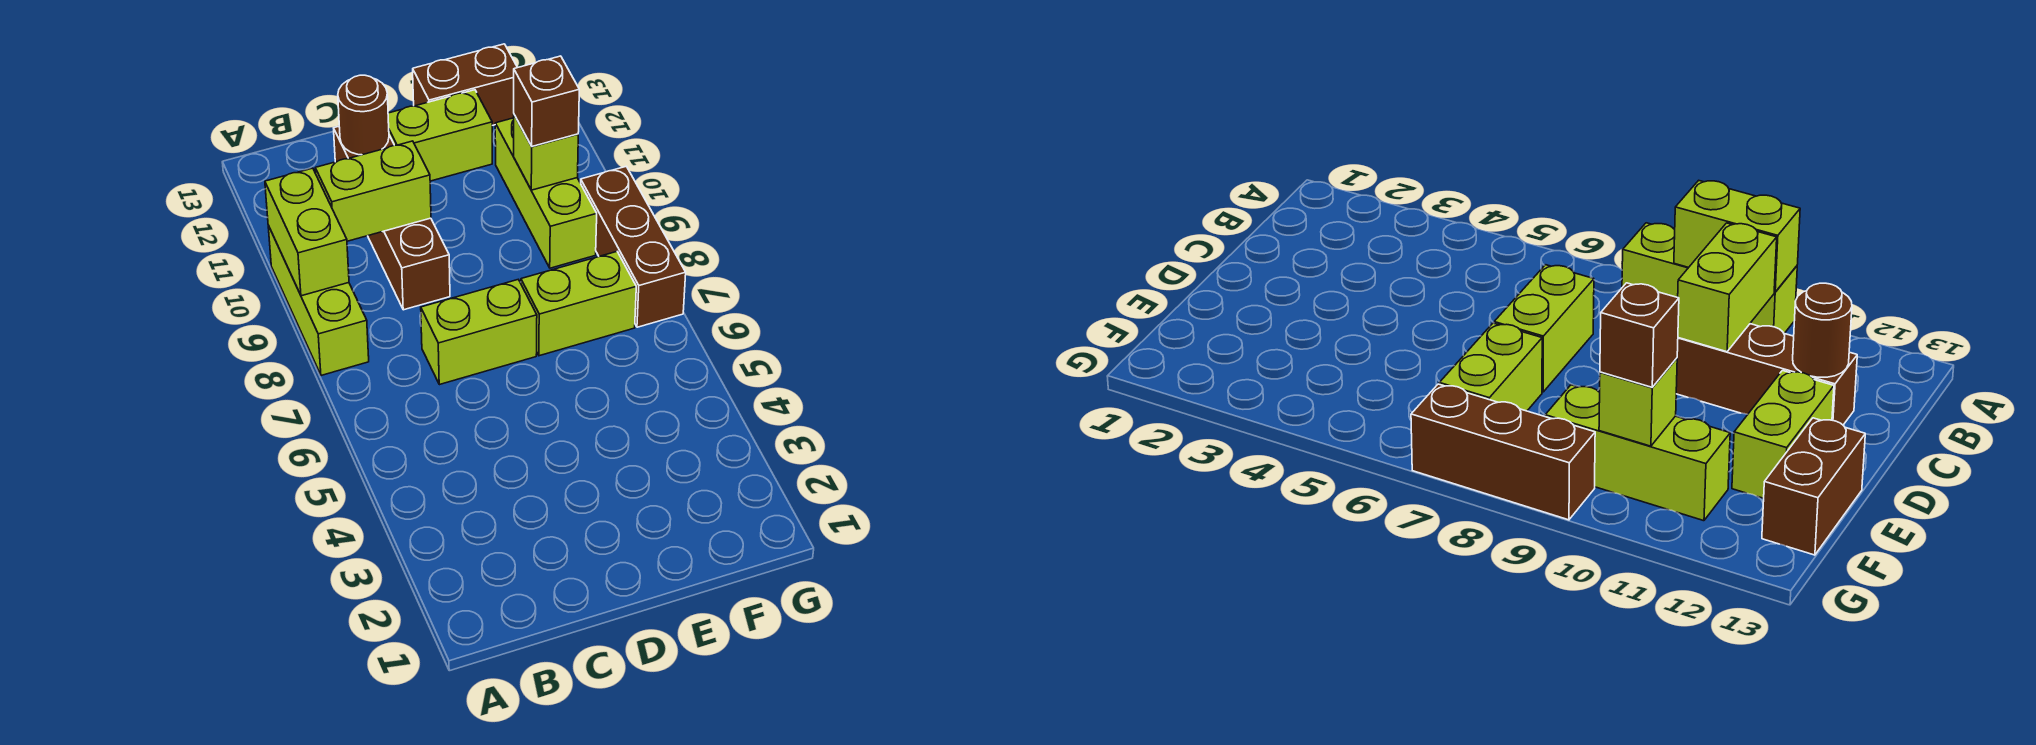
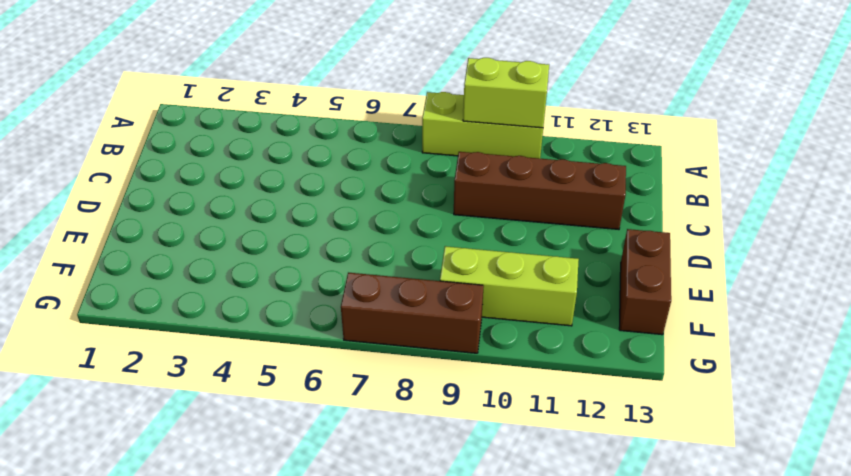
none -> lime brick C7:D7 level 1
none -> lime brick D12:E12 level 1
none -> lime brick E7:F7 level 1

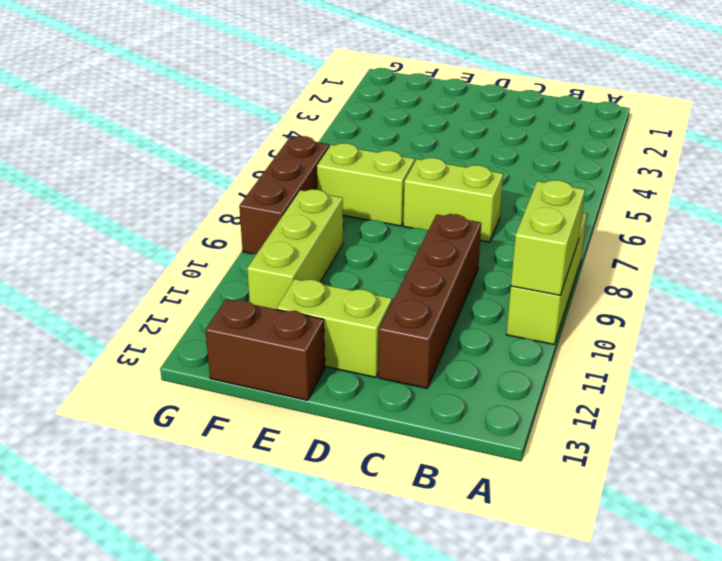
none -> lime brick B10:C10 level 2
none -> brown round brick C12 level 2
none -> lime brick F10 level 2

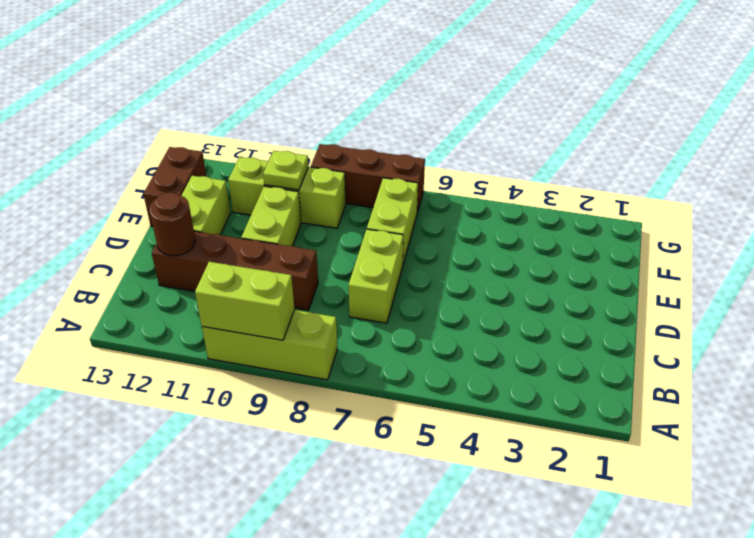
lime brick D10:E10 level 1 -> lime brick B10:C10 level 2
lime plate F10 level 2 -> lime brick F10 level 2
none -> brown brick F10 level 3

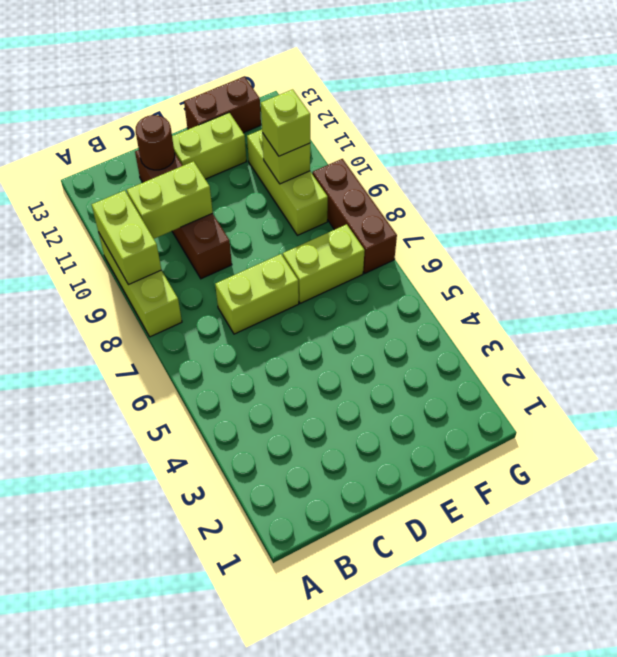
lime brick F10 level 3 -> brown brick F10 level 3

